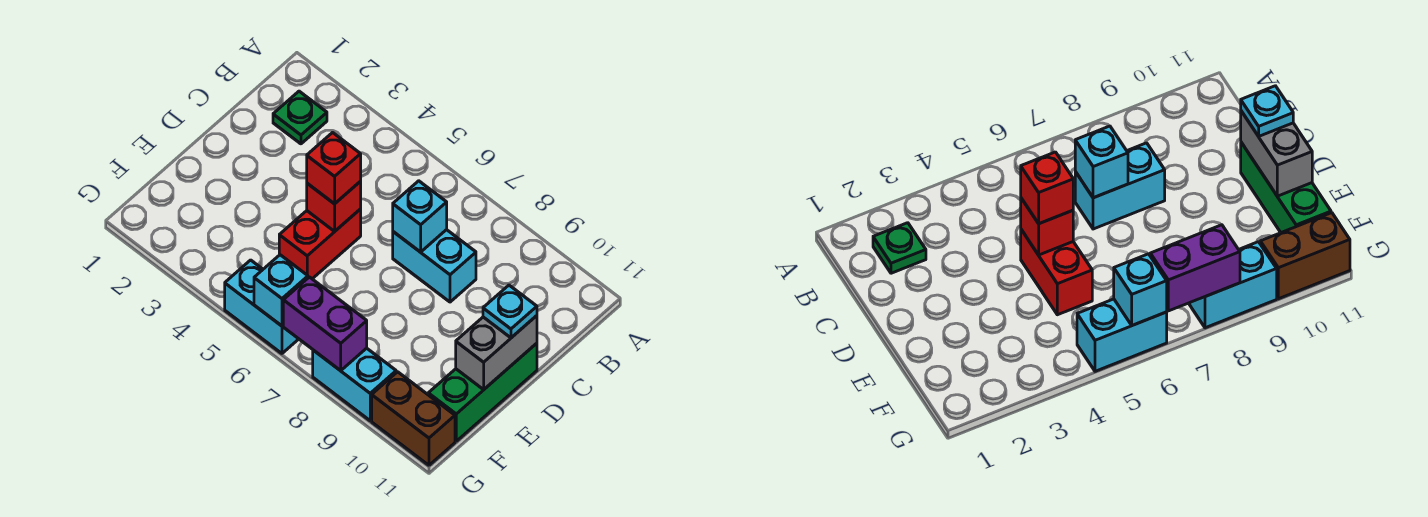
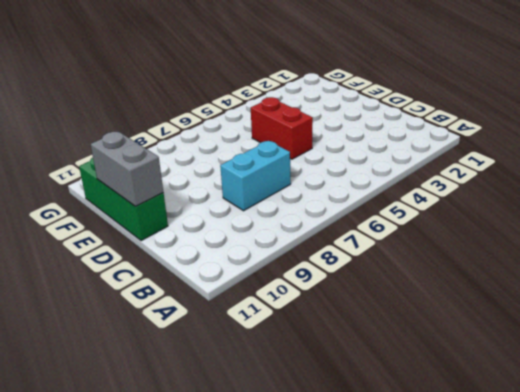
none -> green plate B2 level 1
none -> cyan brick G5:G6 level 1
none -> cyan brick G8:G9 level 1

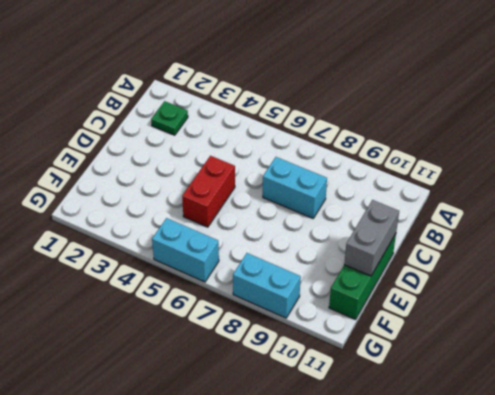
none -> brown brick G10:G11 level 1
none -> cyan brick C7 level 2
none -> red brick D5 level 2

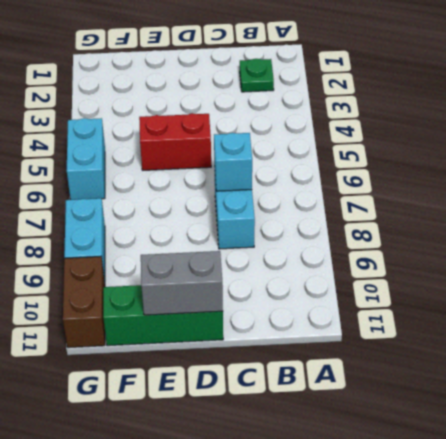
none -> red brick D5 level 2
none -> cyan brick G6 level 2
none -> purple brick G7:G8 level 2

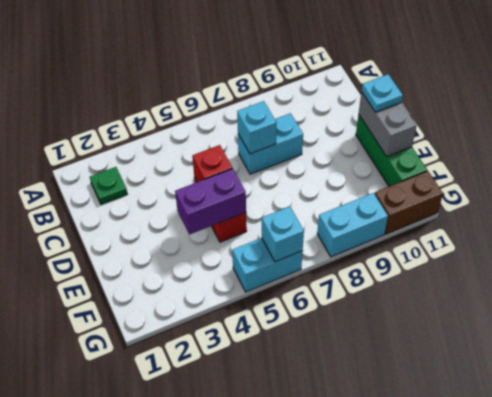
purple brick E4:E5 level 2 -> purple brick G7:G8 level 2
none -> red brick D5 level 3

